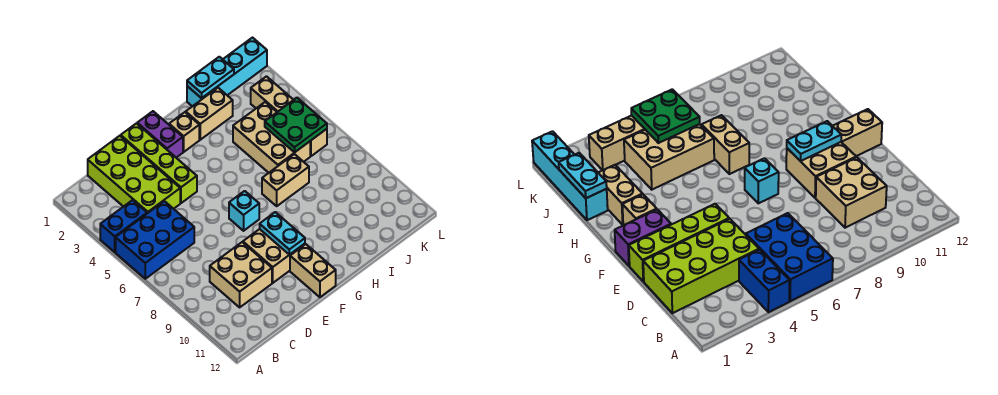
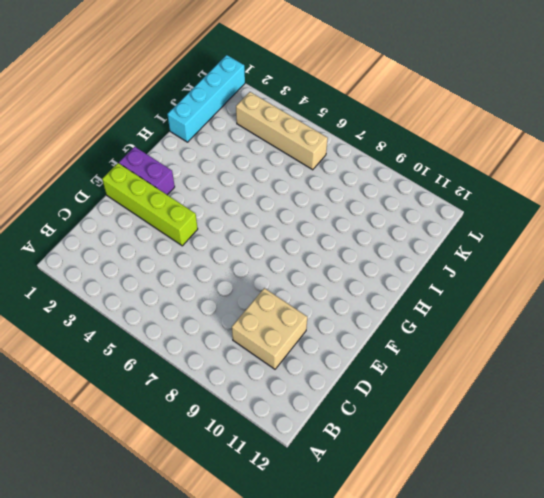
none -> blue brick A4:B4 level 1
none -> blue brick A5:C6 level 1
none -> lime brick C1:D4 level 1

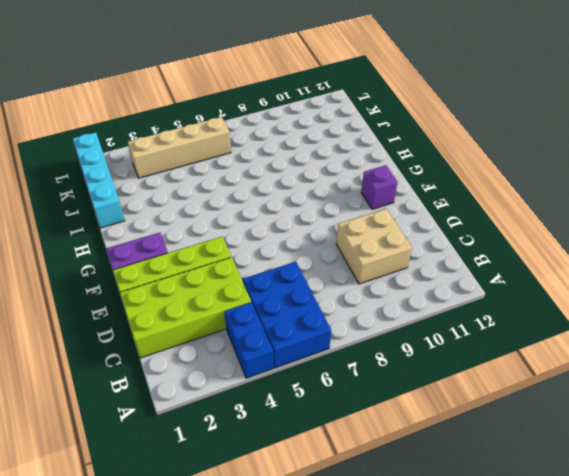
purple brick F11 level 1 -> tan brick F11:F12 level 1
none -> tan brick E9:F10 level 1
none -> cyan brick F7 level 1
none -> tan brick G2 level 1

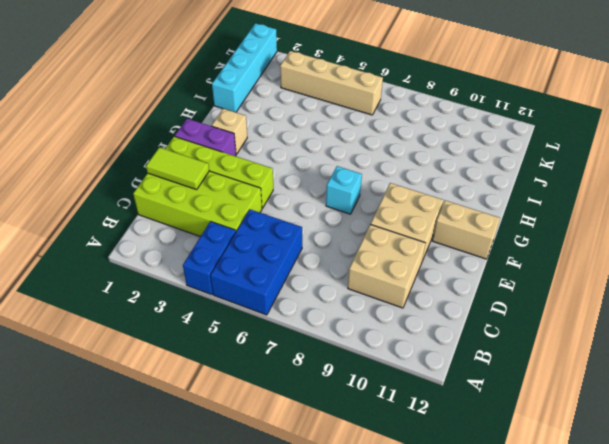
lime tile D1:D2 level 2 -> none
none -> tan brick H2:I2 level 1
none -> tan brick H7:I7 level 1
none -> tan brick I4:J6 level 1

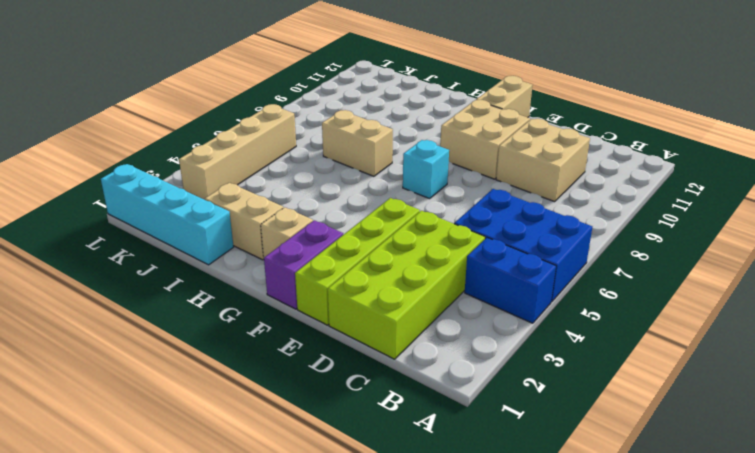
none -> tan brick I4:J6 level 1
none -> cyan plate F9:F10 level 2
none -> cyan plate I1:J1 level 2

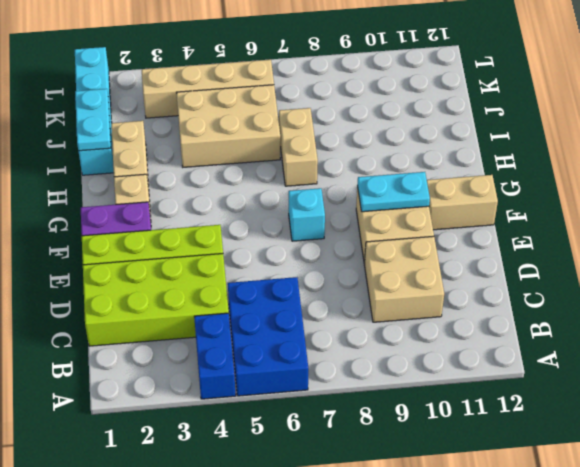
none -> green plate J5:K6 level 2

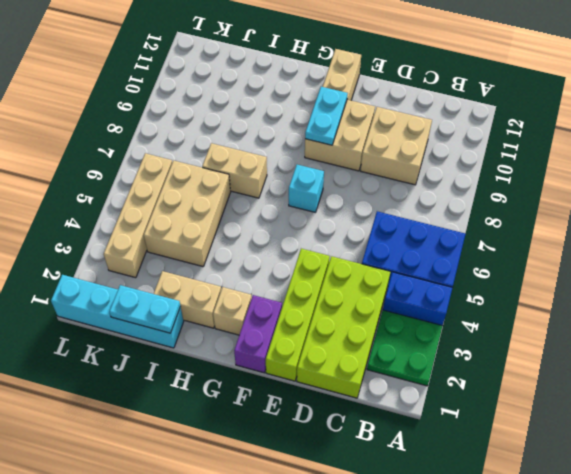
green plate A2:B3 level 1 -> green plate J5:K6 level 2

